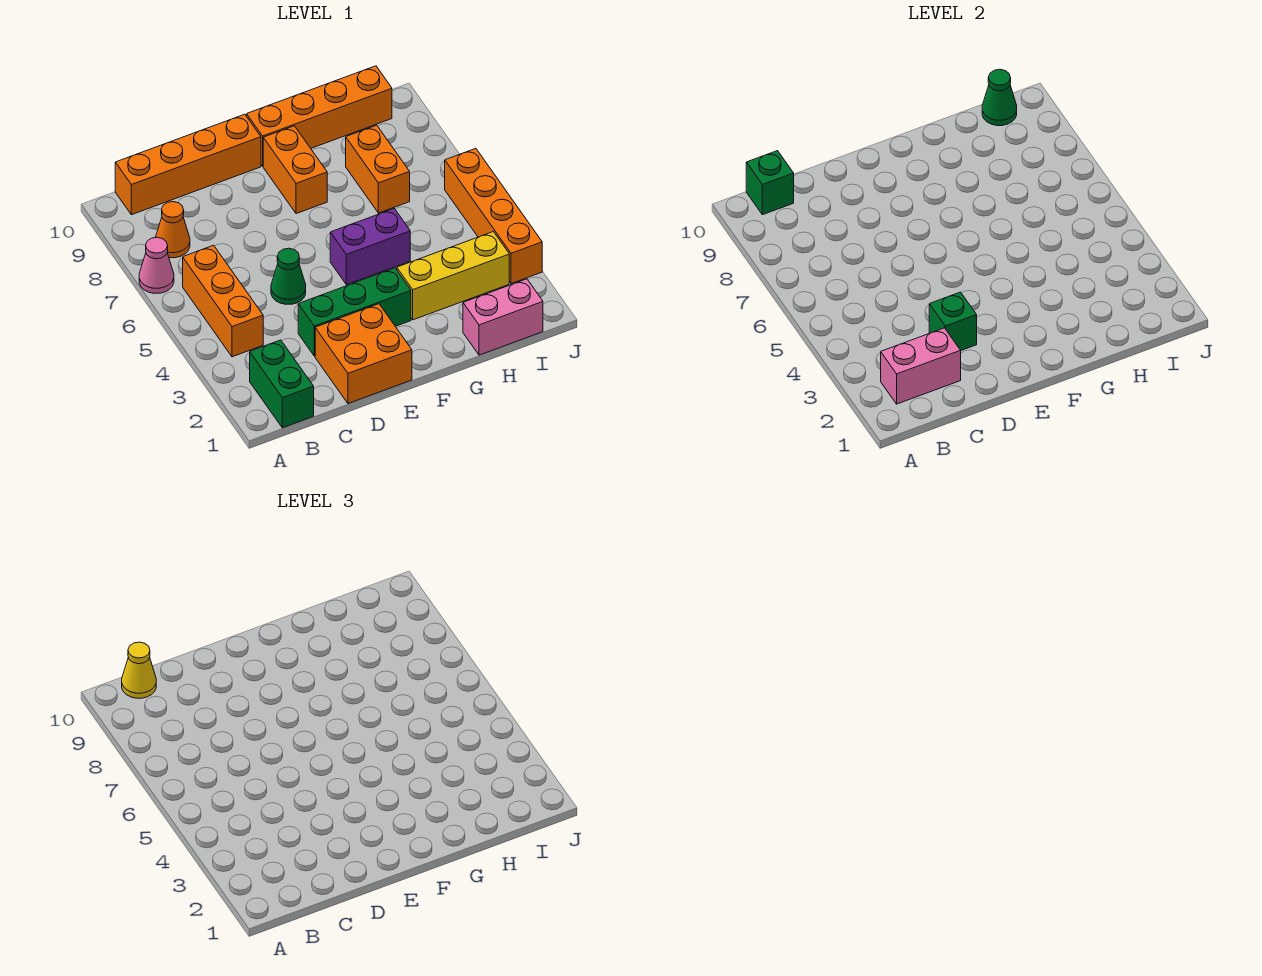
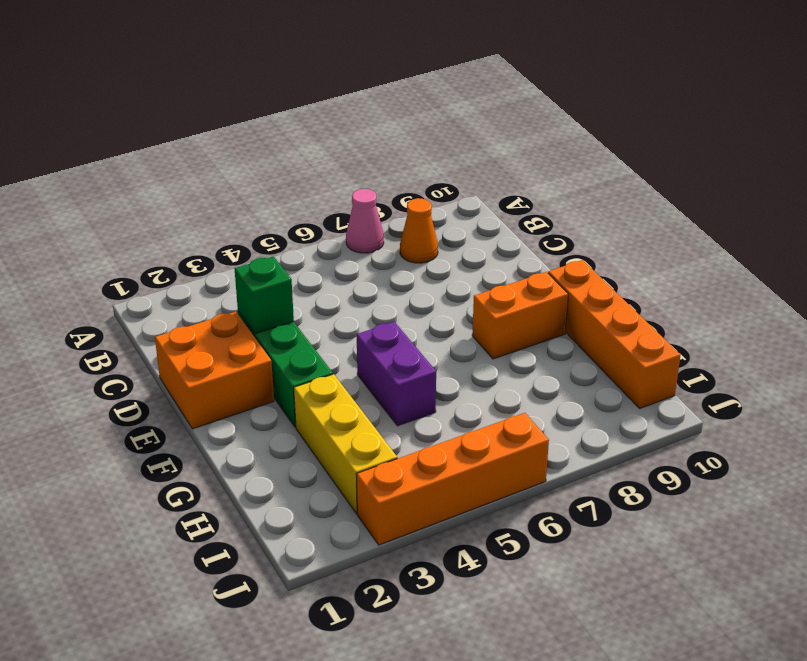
none -> green brick B1:B2 level 1
none -> orange brick B4:B6 level 1
none -> orange brick B10:E10 level 1

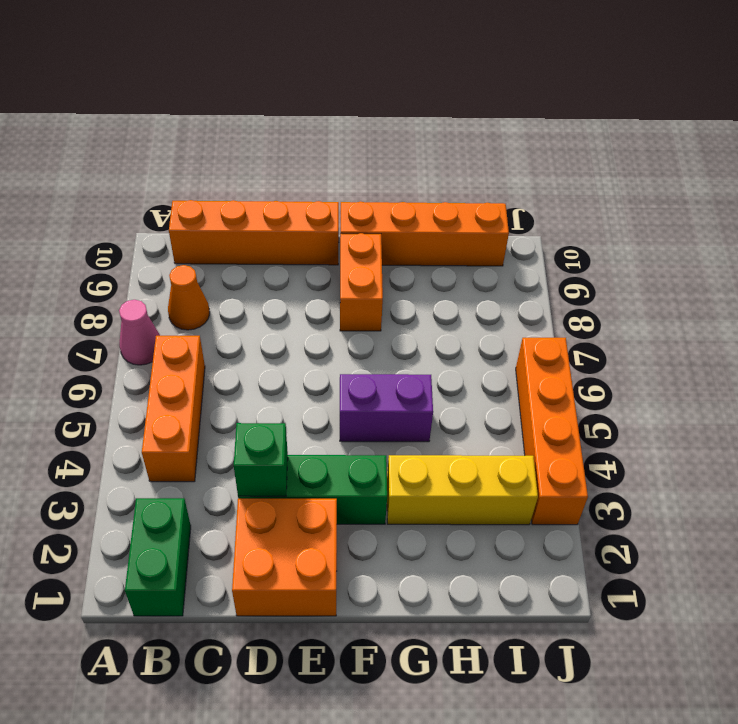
none -> green cone D5 level 1
none -> pink brick H1:I1 level 1
none -> orange brick H7:H8 level 1

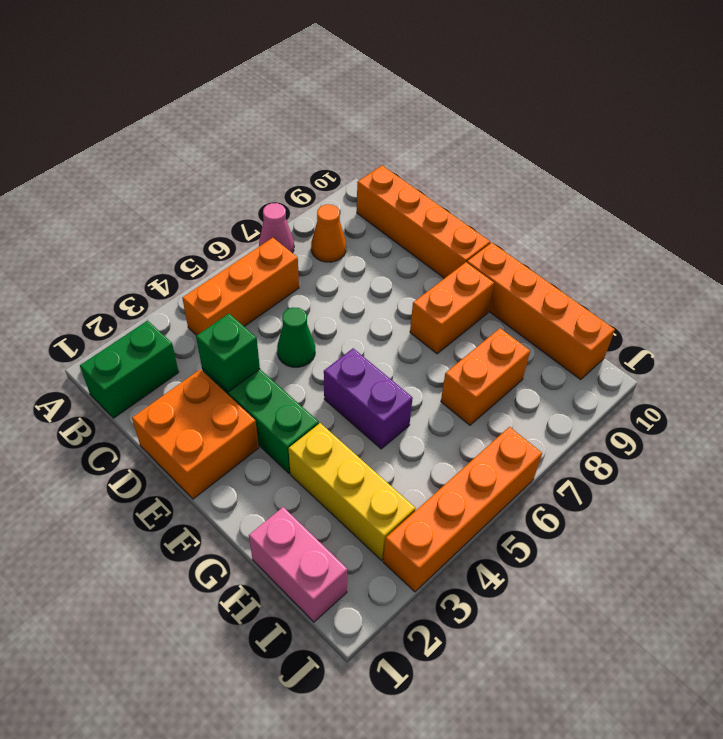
none -> pink brick B2:C2 level 2
none -> green brick B10 level 2
none -> green cone I10 level 2

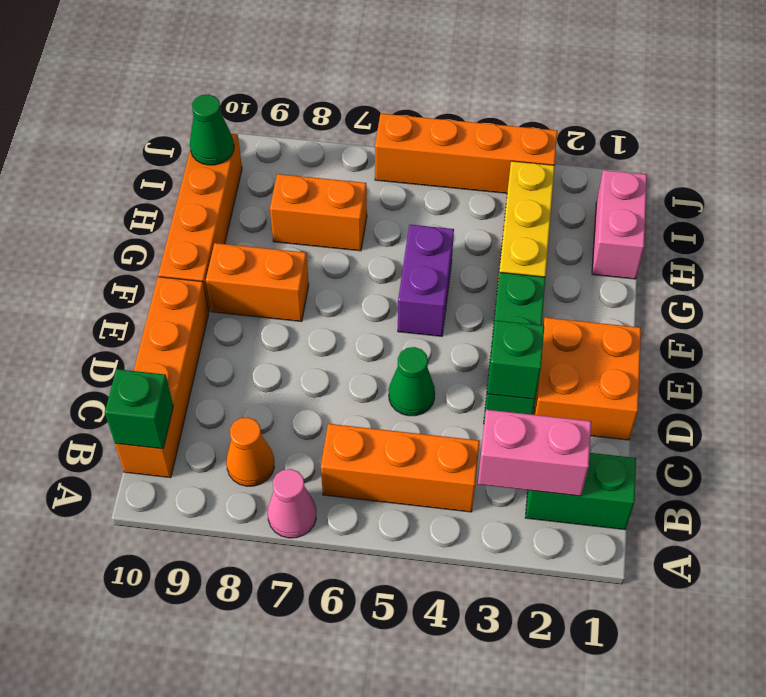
pink brick B2:B3 level 2 -> pink brick B2:C2 level 2
none -> yellow cone B10 level 3

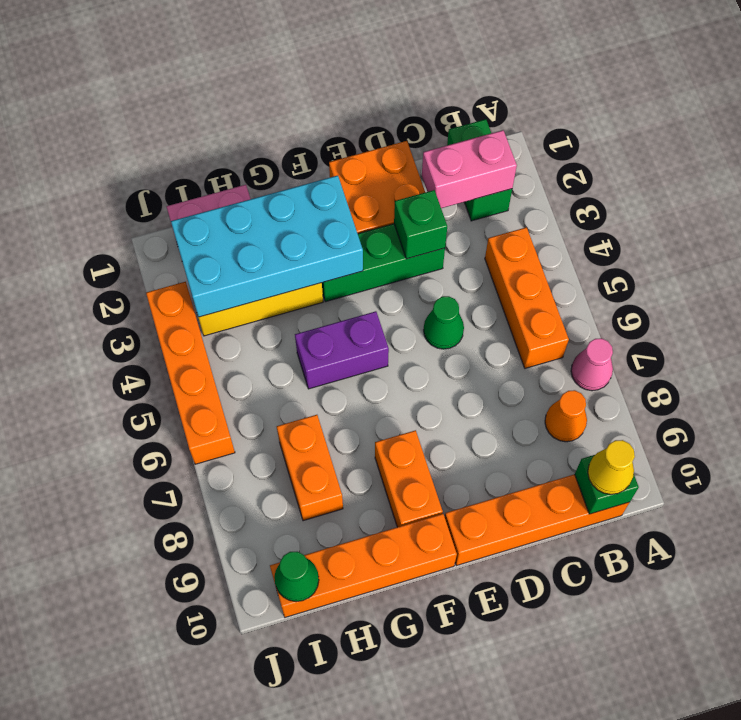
cyan brick F2:I3 level 2 -> none

